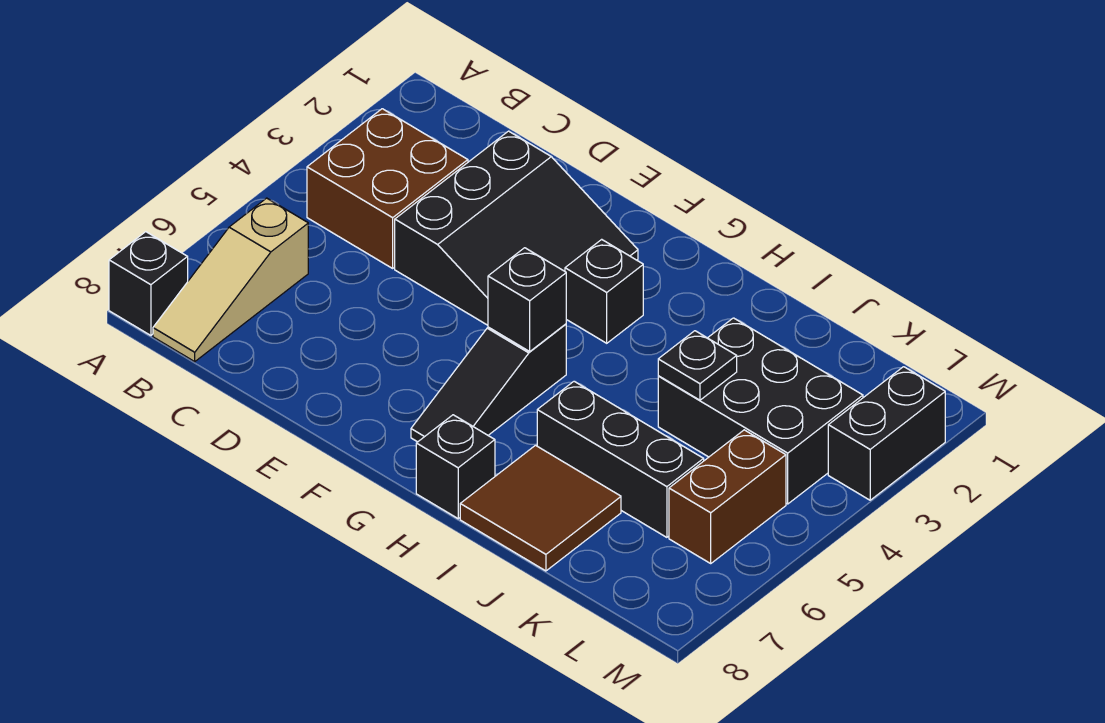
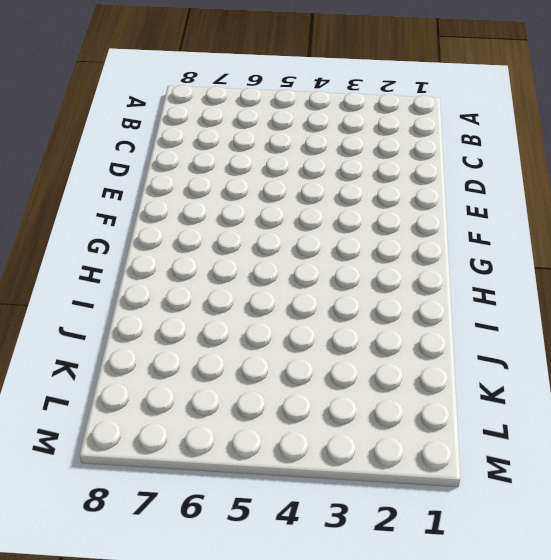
none -> black brick A8 level 1
none -> brown brick B3:C4 level 1
none -> tan slope B6:B8 level 1 top 6

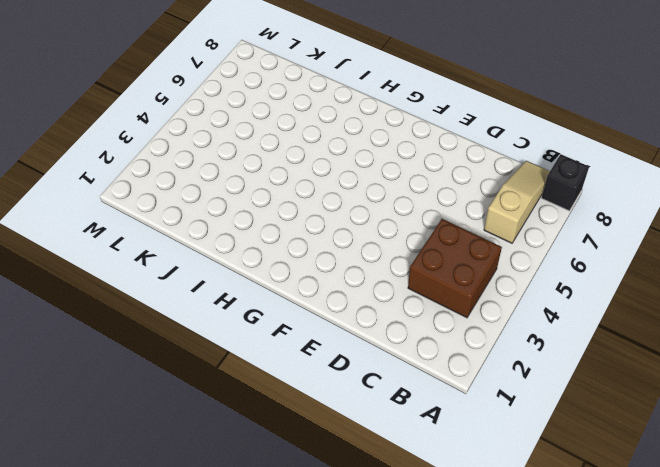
none -> black slope D2:F4 level 1 top D
none -> black brick G3 level 1
none -> black slope G5:G7 level 1 top 5

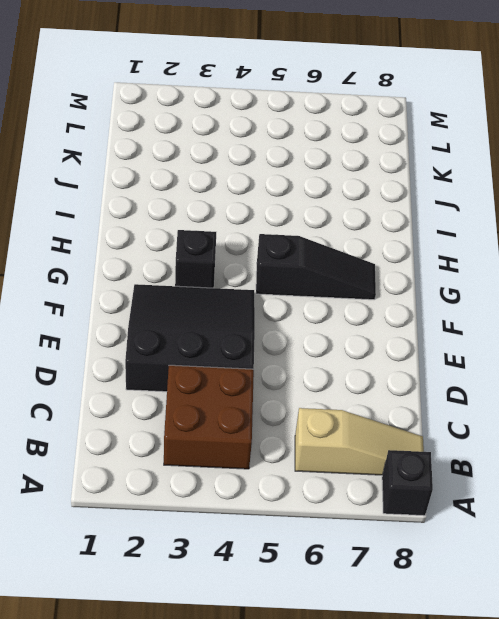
none -> black brick H8 level 1
none -> black brick I6:K6 level 1
none -> brown tile I7:J8 level 1

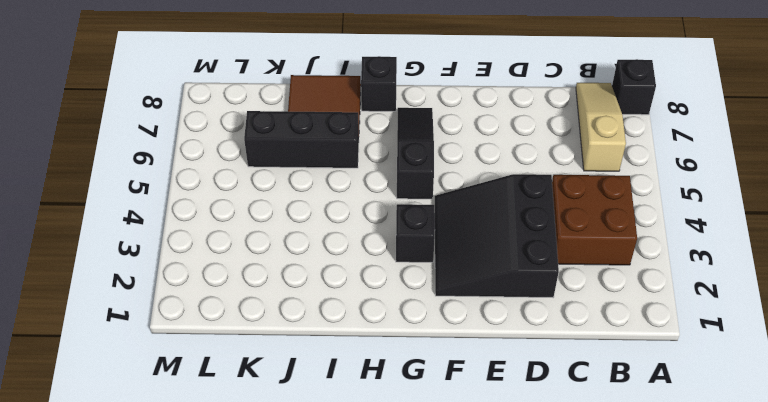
none -> black brick J3:L4 level 1
none -> brown brick L5:L6 level 1
none -> black brick M2:M3 level 1

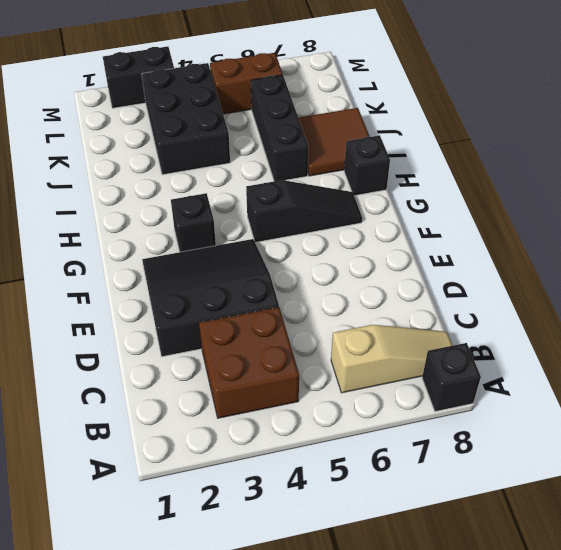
none -> black brick G5 level 2
none -> black plate J4 level 2

